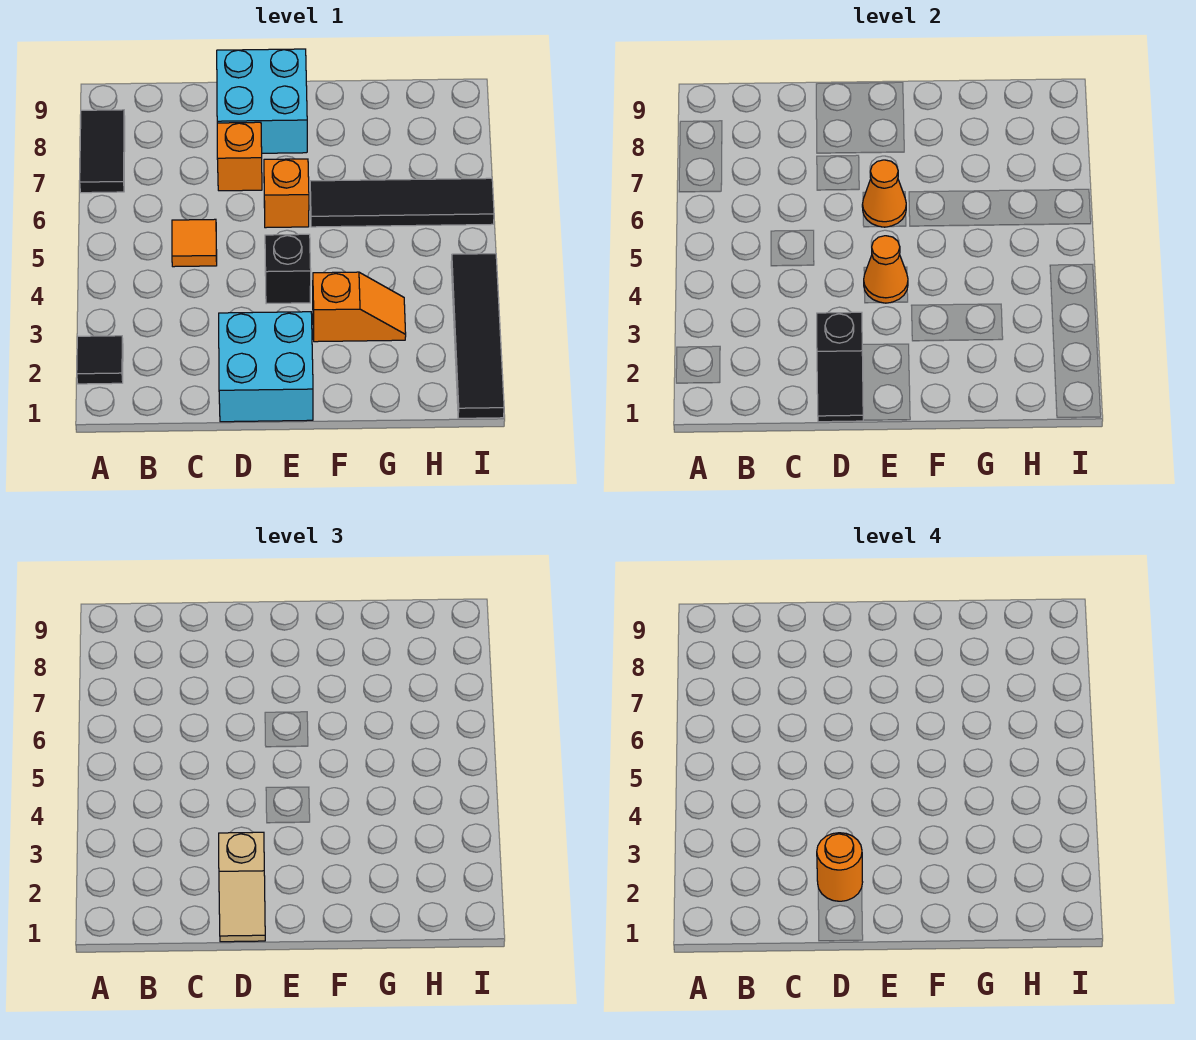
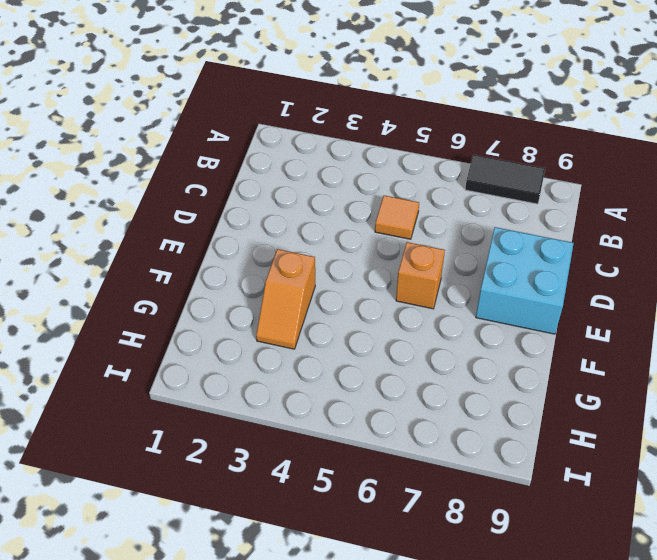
none -> black tile A2 level 1
none -> cyan brick D1:E2 level 1
none -> orange brick D7 level 1

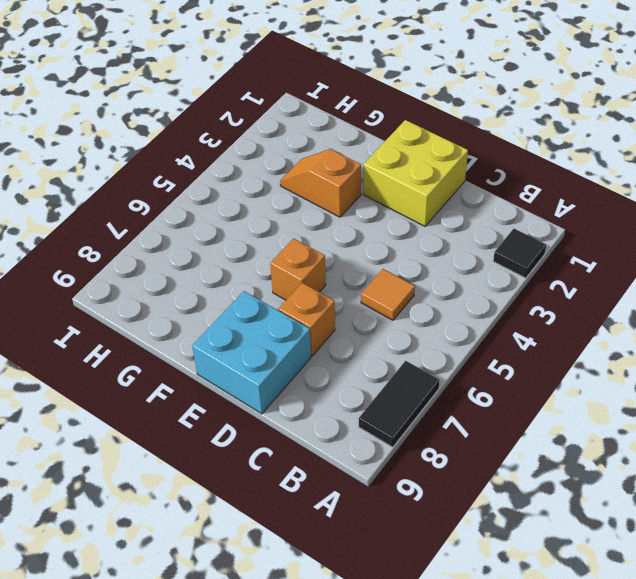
yellow brick D1:E2 level 1 -> cyan brick D1:E2 level 1
none -> black brick E4 level 1
none -> black tile F6:I6 level 1
none -> black tile I1:I4 level 1

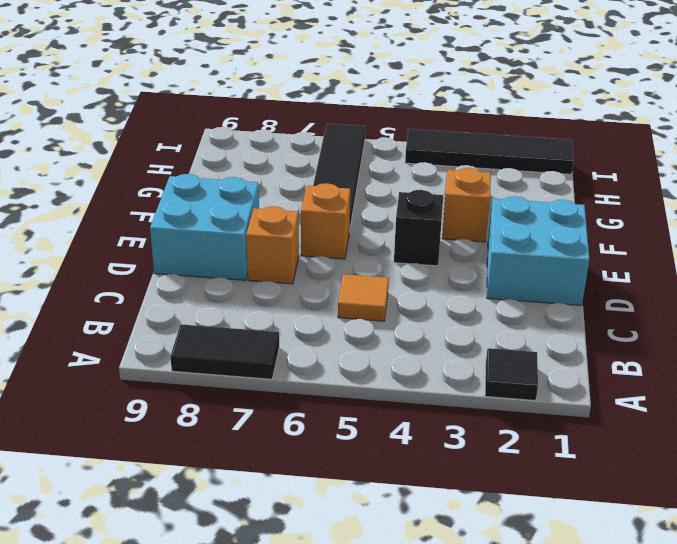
none -> black slope D1:D2 level 2 top 2
none -> orange cone E4 level 2
none -> orange cone E6 level 2

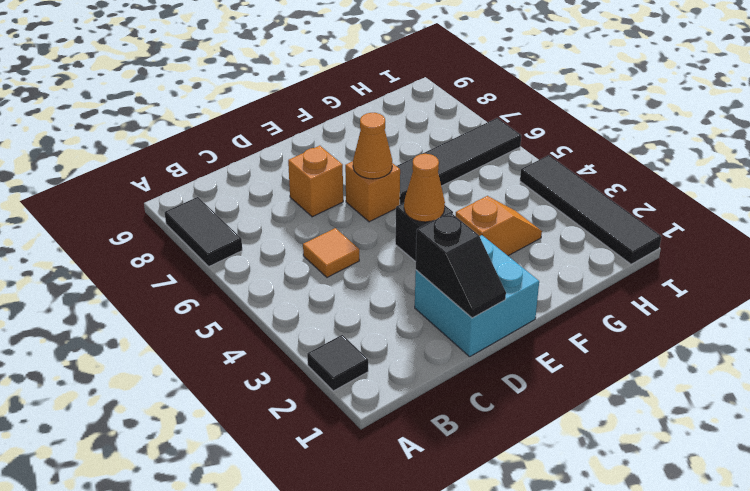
none -> cyan brick D8:E9 level 1
none -> tan slope D1:D2 level 3 top 2
none -> orange round brick D2 level 4

